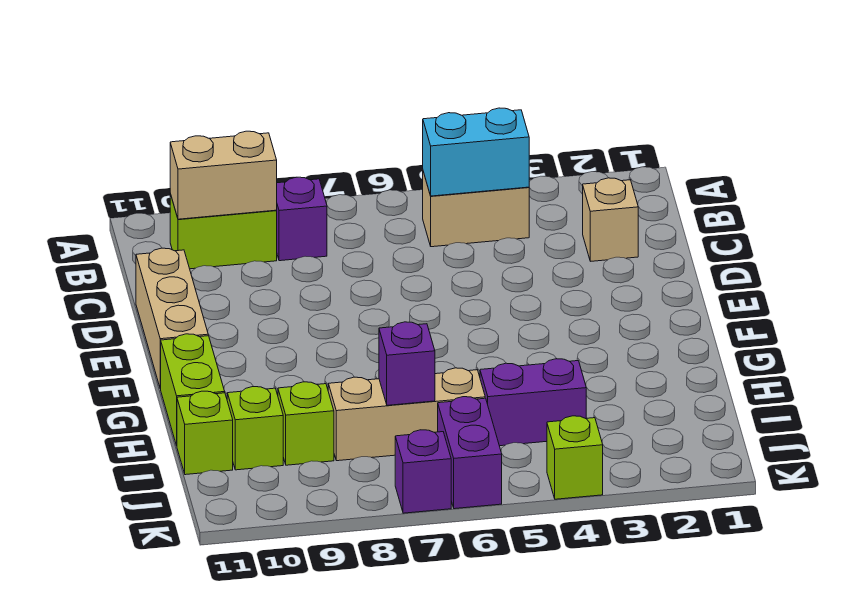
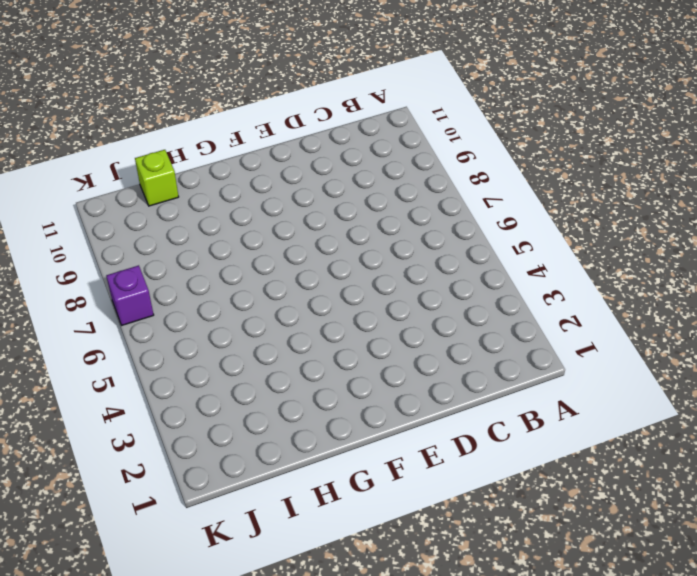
none -> tan brick B4:B5 level 1
none -> purple brick B8 level 1
none -> lime brick B9:B10 level 1

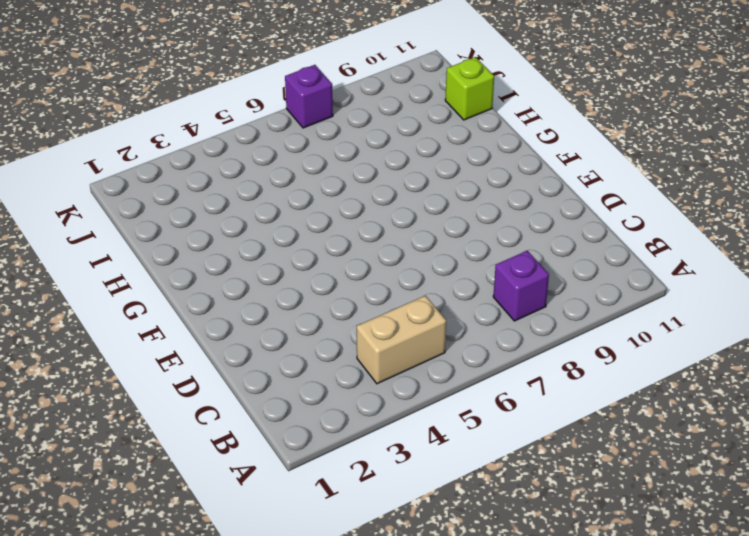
none -> lime brick B9:B10 level 1
none -> tan brick C2 level 1
none -> tan brick D11:F11 level 1

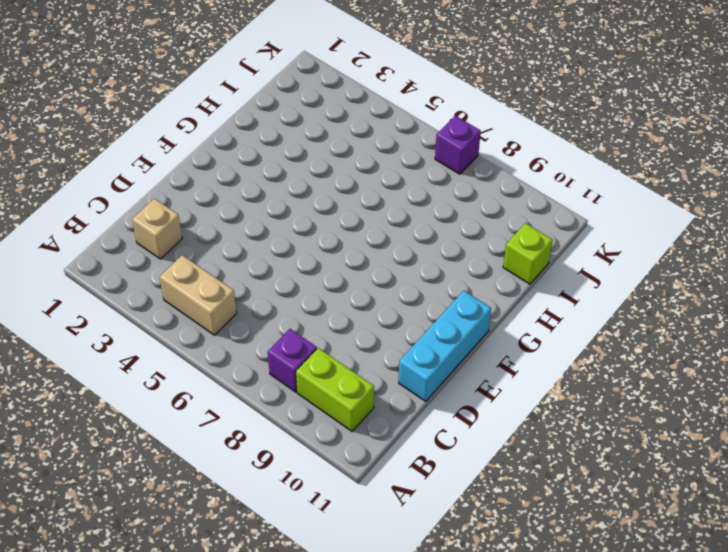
cyan brick D11:F11 level 1 -> tan brick D11:F11 level 1
none -> lime brick G11:H11 level 1
none -> purple brick I4:I5 level 1
none -> tan brick I6:I8 level 1

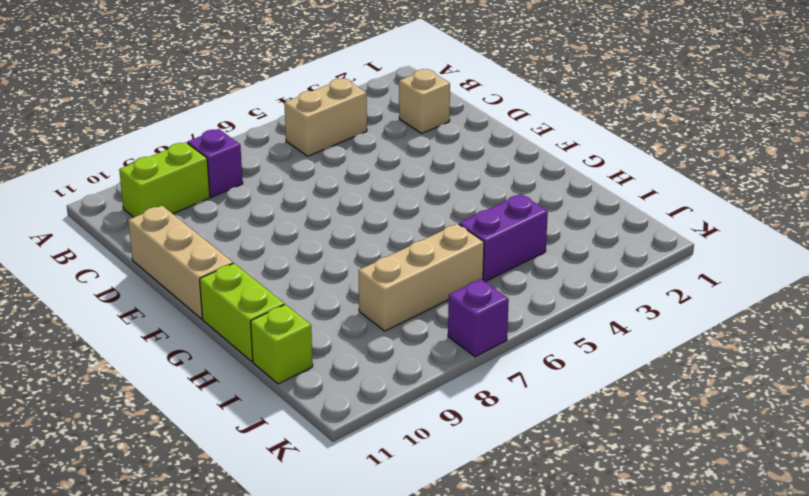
none -> lime brick I9 level 1
none -> lime brick I10 level 1
none -> purple brick J6:K6 level 1

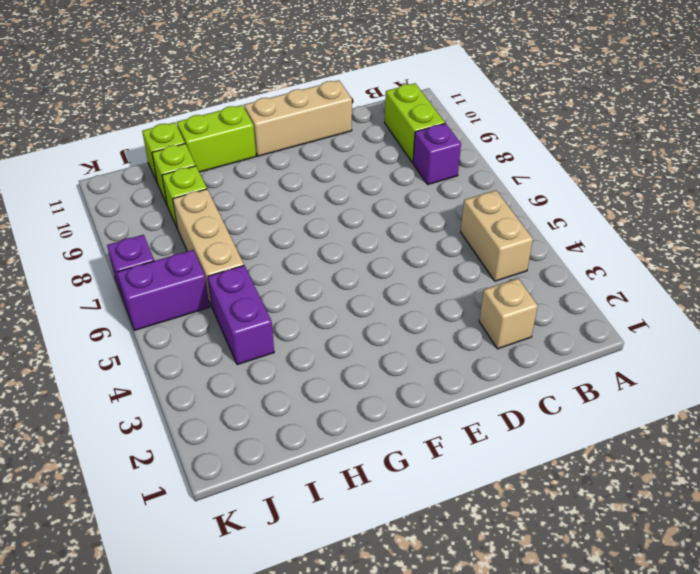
none -> lime brick K4 level 1
none -> cyan brick B4:B5 level 2
none -> tan brick B9:B10 level 2

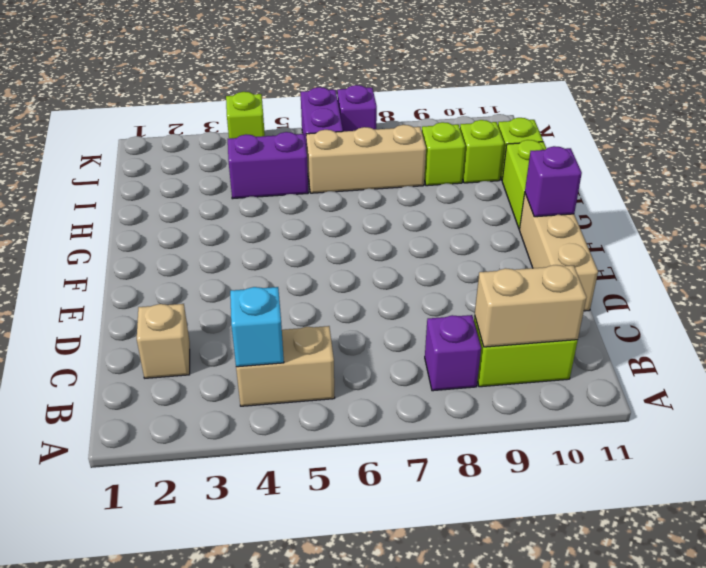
cyan brick B4 level 2 -> cyan brick B4:B5 level 2
purple brick F11 level 2 -> purple brick I7 level 2

